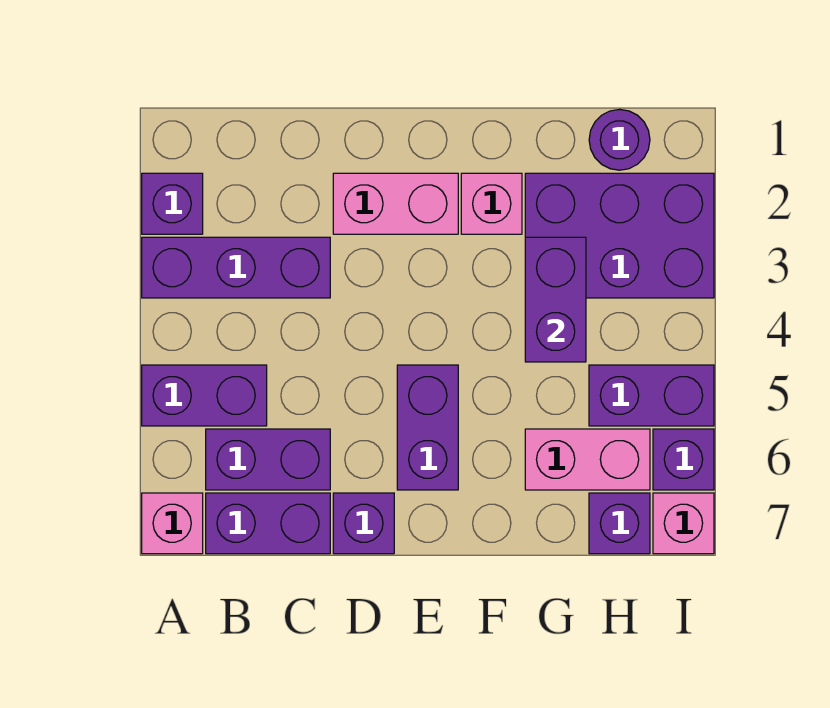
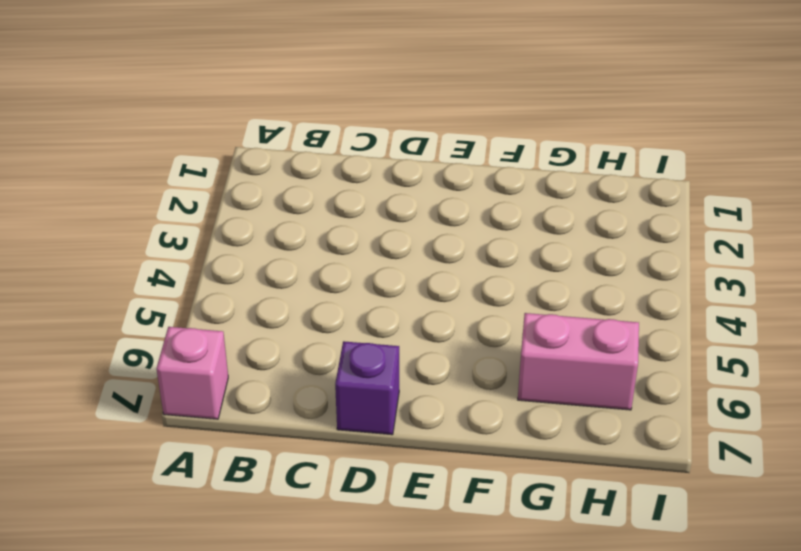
none -> purple brick A2 level 1
none -> purple brick A3:C3 level 1
none -> purple brick A5:B5 level 1

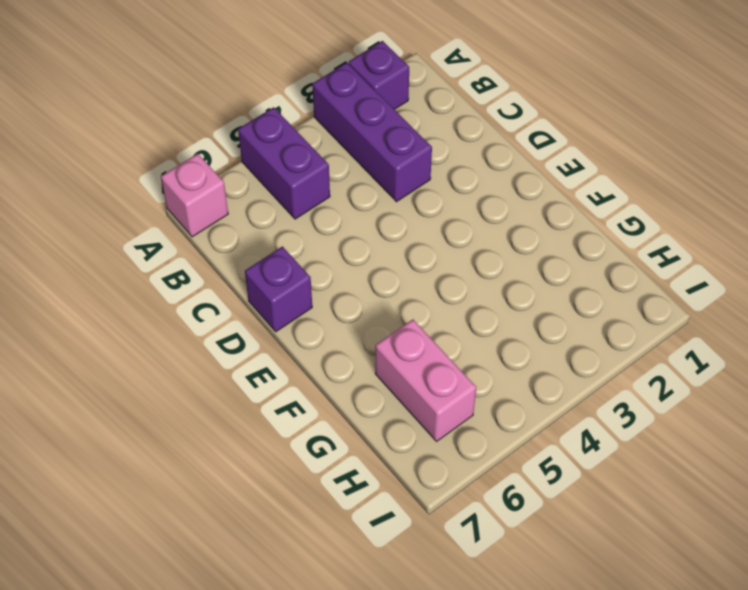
none -> purple brick B6:C6 level 1
none -> purple brick B7:C7 level 1
none -> pink brick D2:E2 level 1

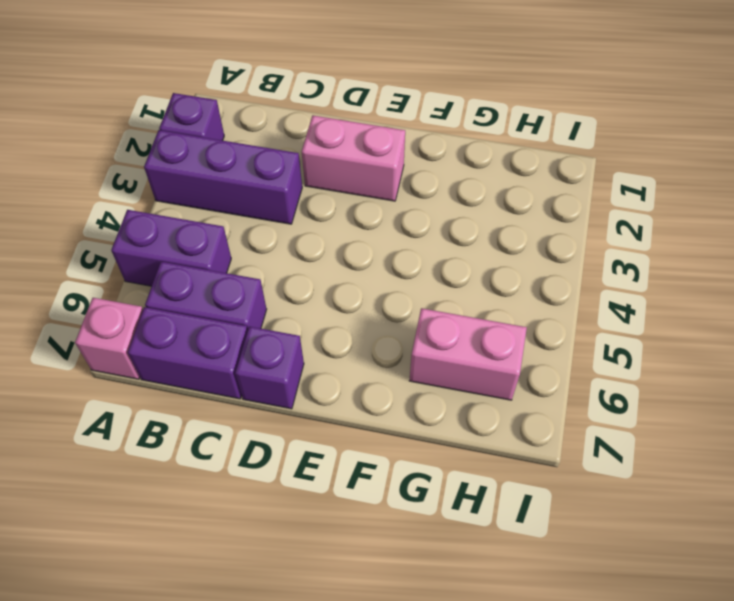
none -> purple brick E5:E6 level 1
none -> pink brick F2 level 1
none -> purple brick G2:I3 level 1

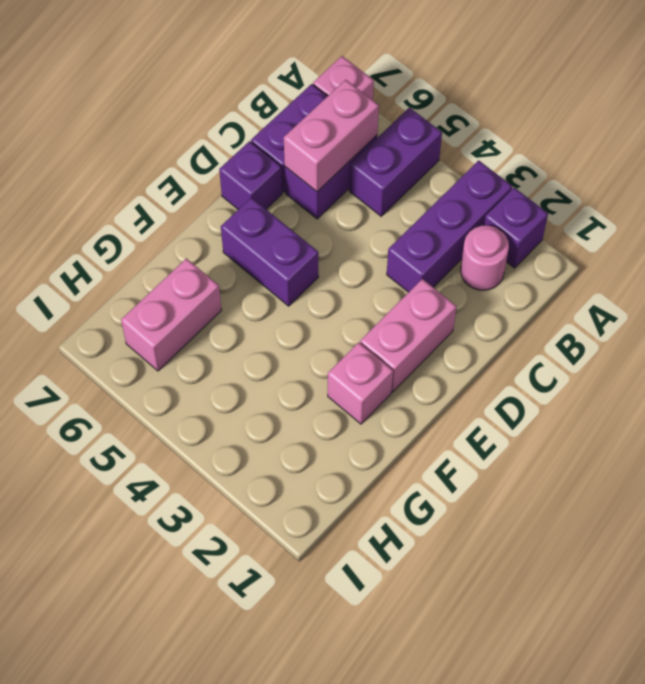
pink round brick B2 level 1 -> none
pink brick B6:C6 level 2 -> none
none -> purple brick G2:I3 level 1
none -> purple round brick H1 level 1
none -> purple brick H5:I5 level 1

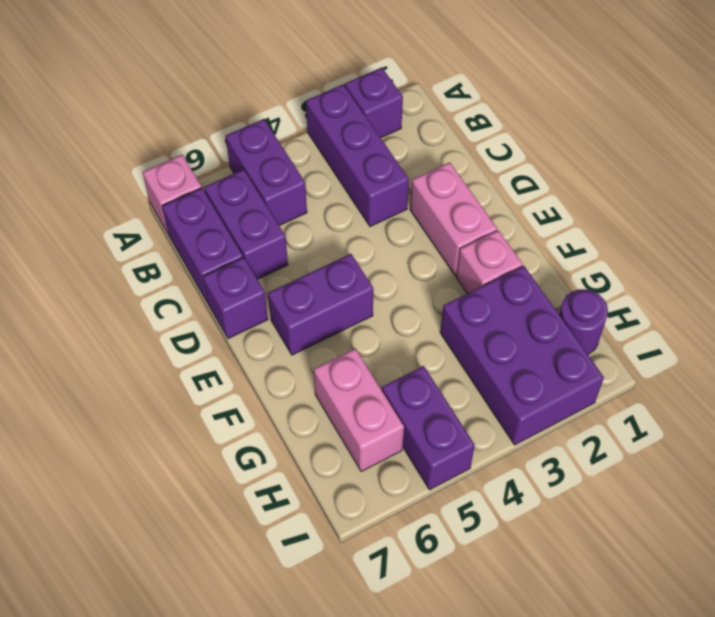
none -> purple brick H7 level 1
none -> purple brick I6 level 1
none -> pink brick I7 level 1

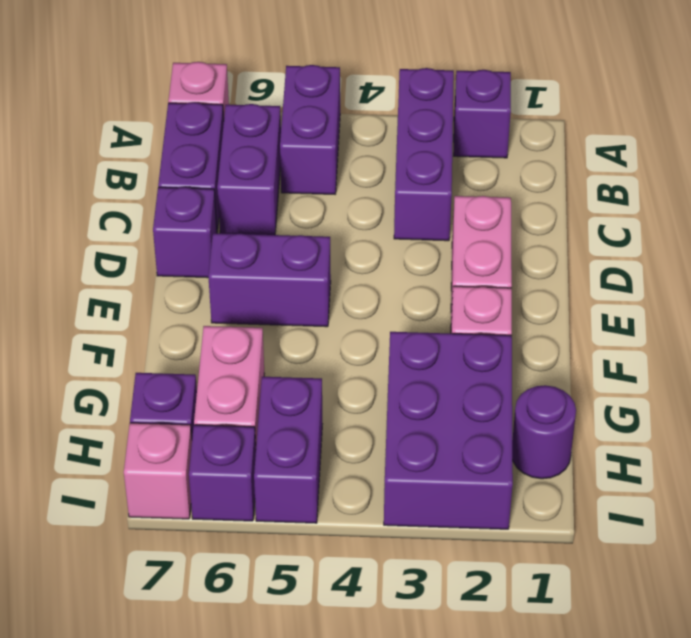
none -> purple brick G3:G4 level 2

